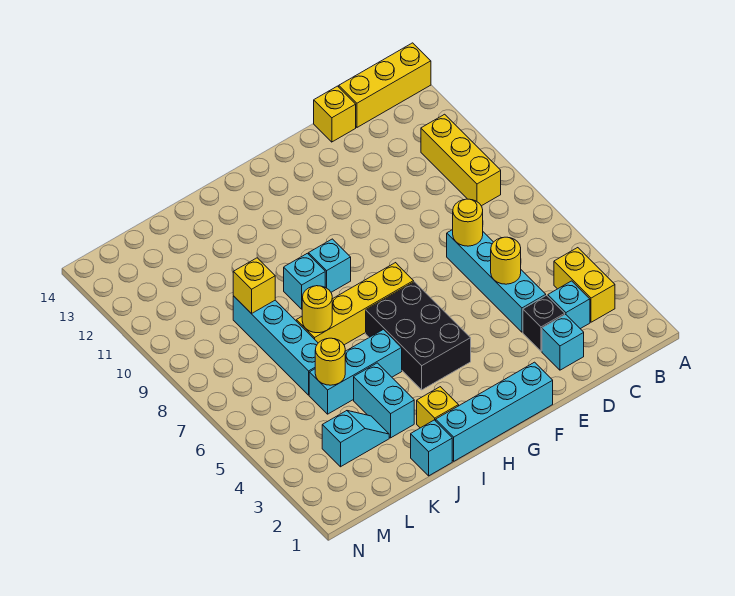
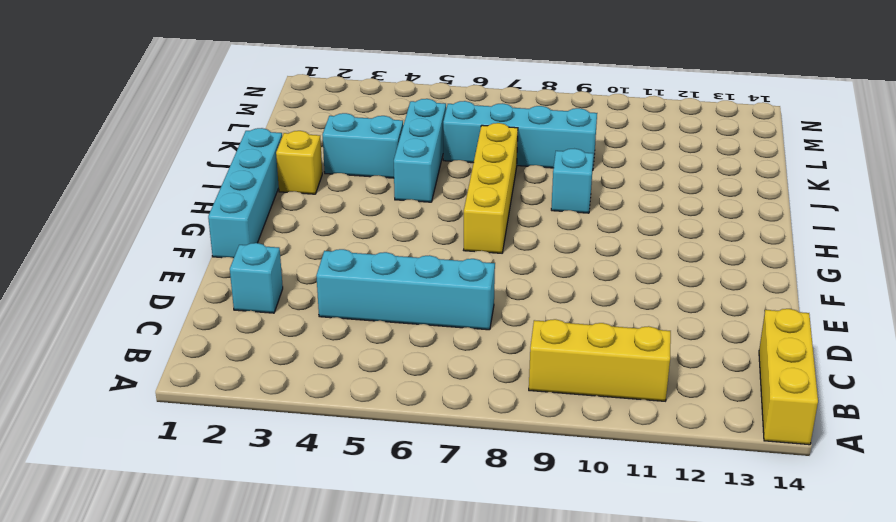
none -> yellow brick B3:B4 level 1
none -> cyan brick C3 level 1
none -> black brick D3 level 1

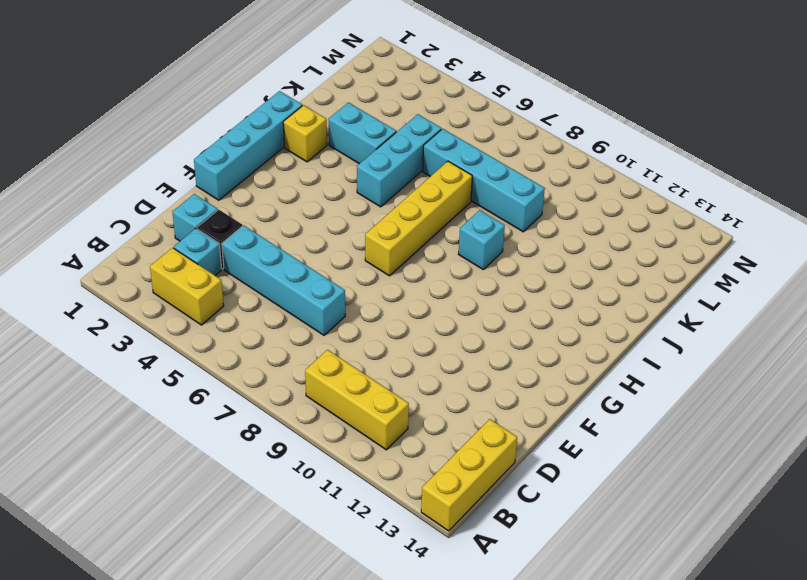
none -> yellow brick D14 level 1
none -> black brick G4:H6 level 1
none -> cyan brick H9 level 1

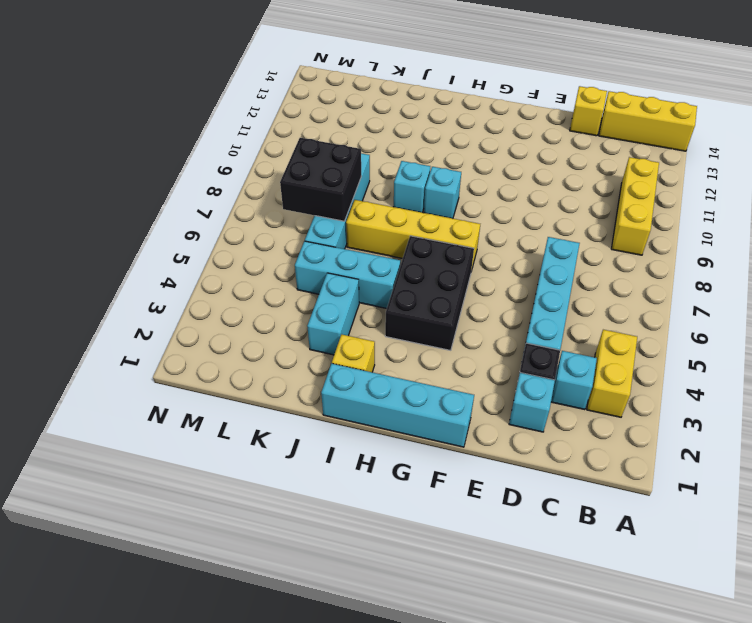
black brick K7:L8 level 2 -> none
none -> cyan brick J1 level 1
none -> cyan slope K3:L3 level 1 top L
none -> yellow round brick D5 level 2

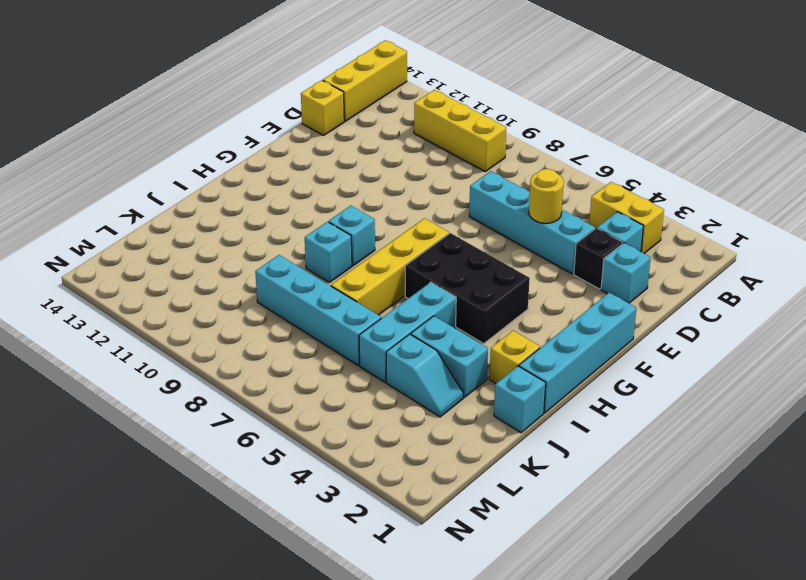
cyan slope K3:K4 level 1 top 4 -> cyan slope K3:L3 level 1 top L
none -> yellow round brick D7 level 2
none -> yellow round brick J7 level 2
none -> yellow round brick K5 level 2

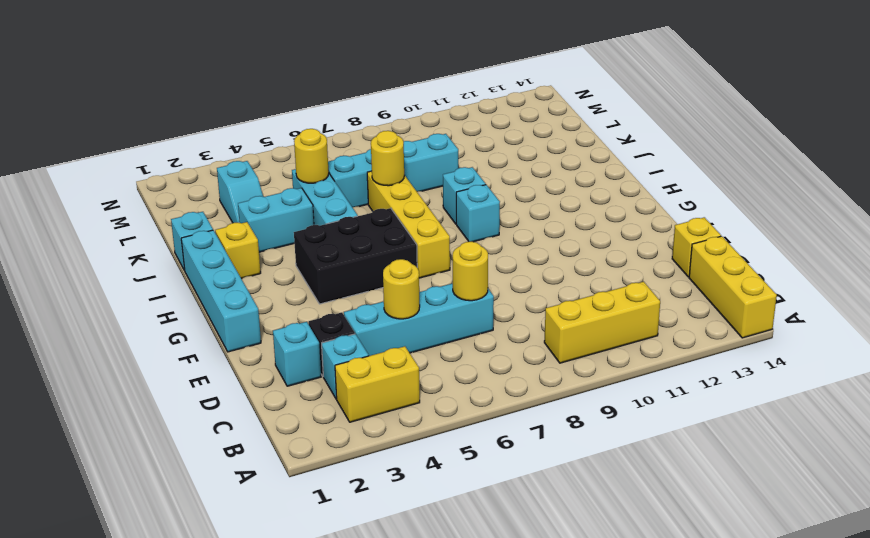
none -> yellow brick K9 level 2

